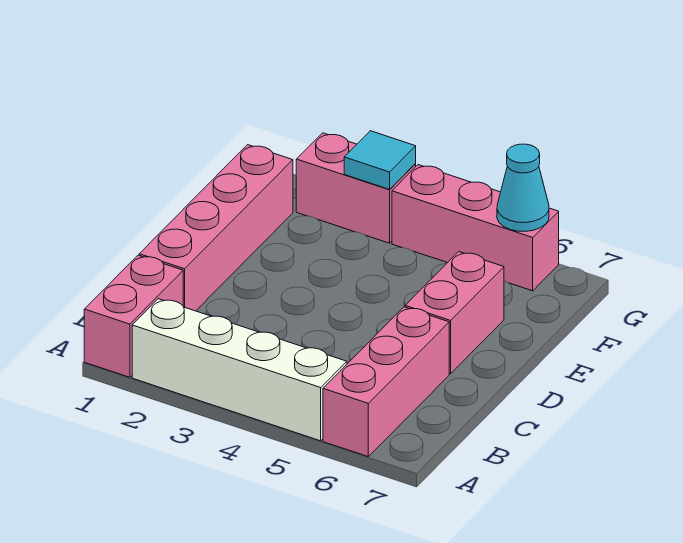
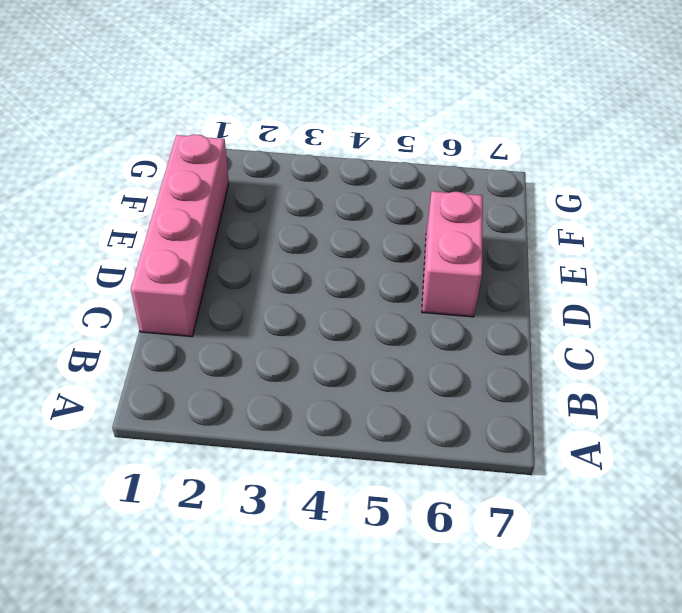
none -> pink brick A1:B1 level 1
none -> white brick A2:A5 level 1

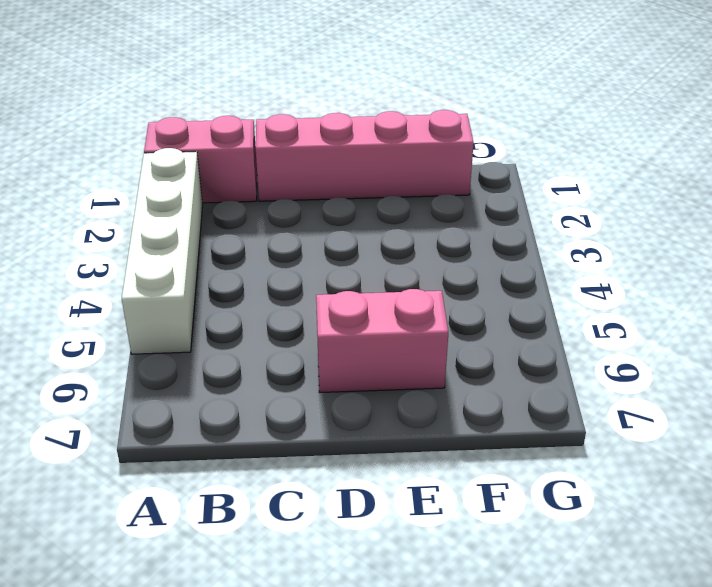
none -> pink brick A6:C6 level 1
none -> pink brick G2:G3 level 1

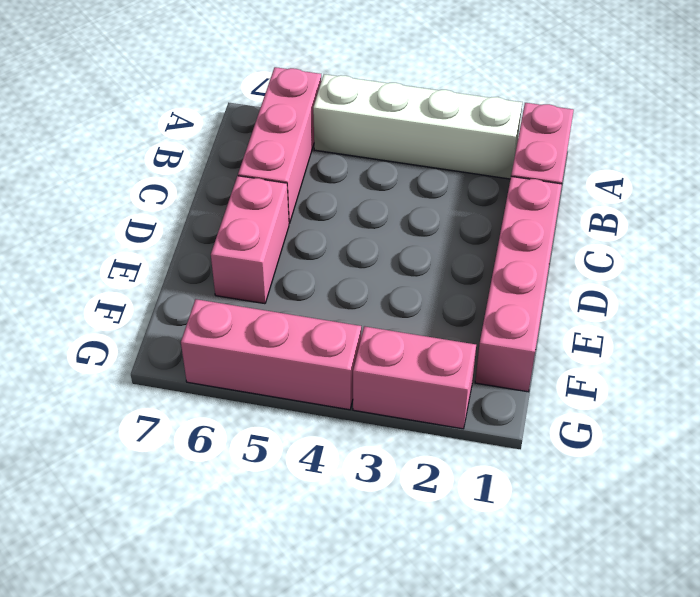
none -> cyan tile G3 level 2
none -> cyan cone G6 level 2

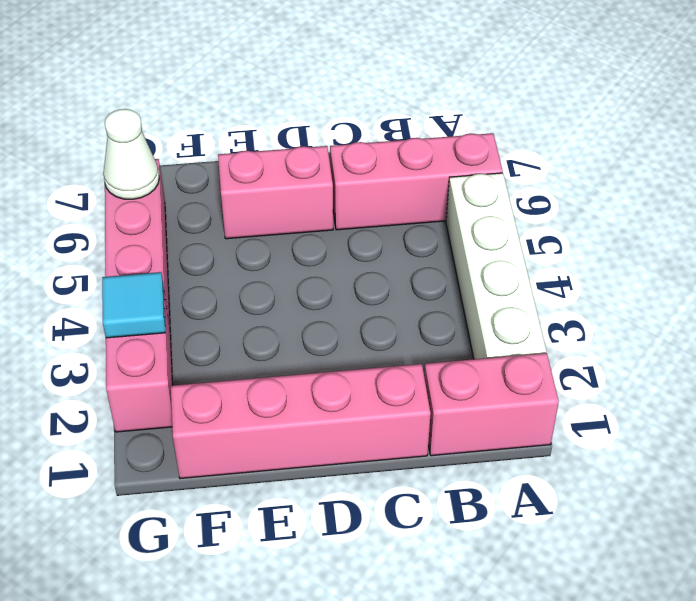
white cone G6 level 2 -> cyan cone G6 level 2

